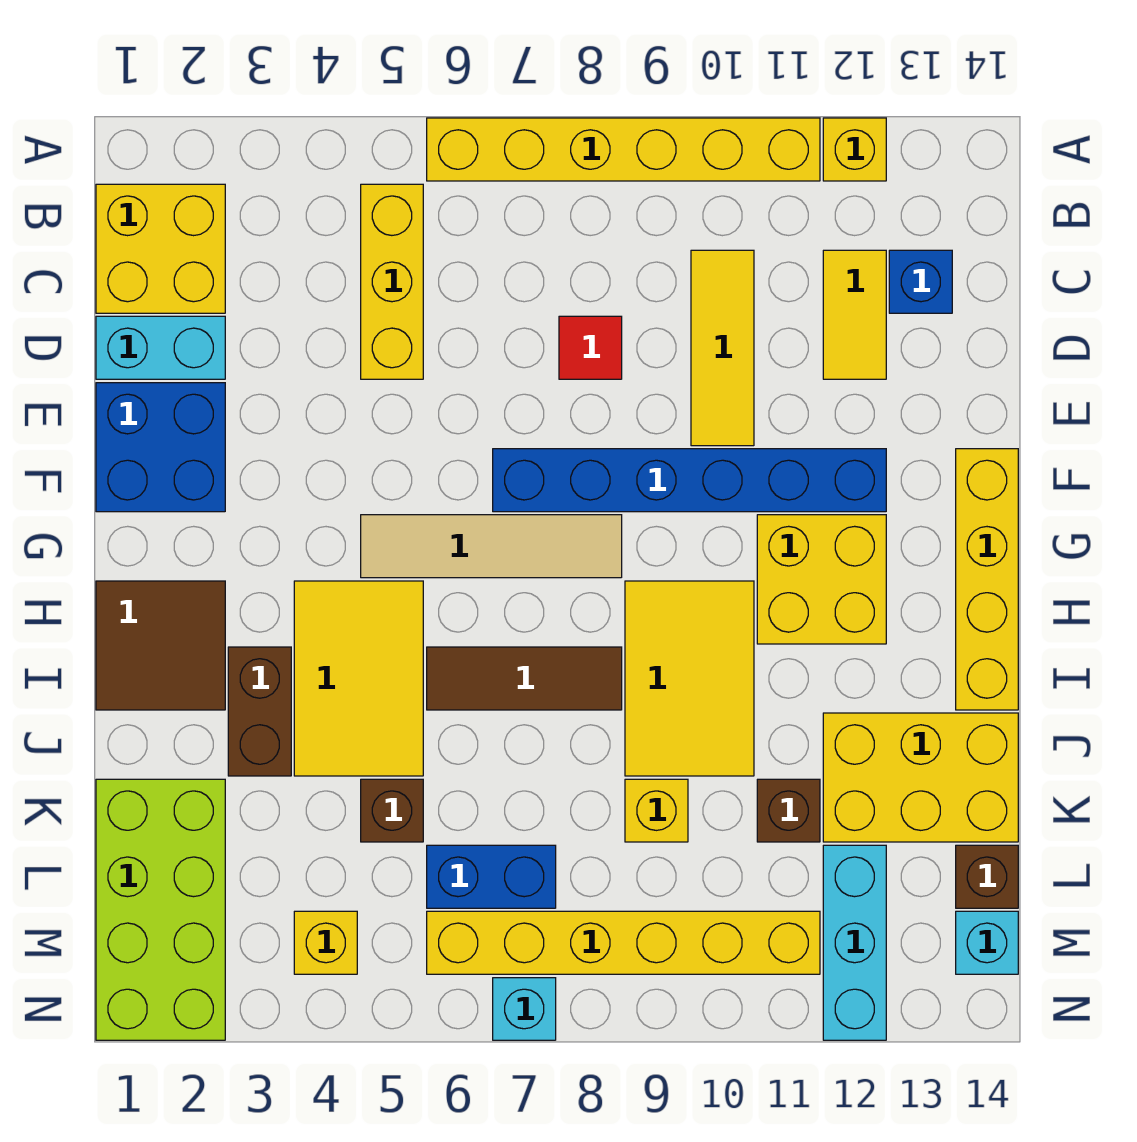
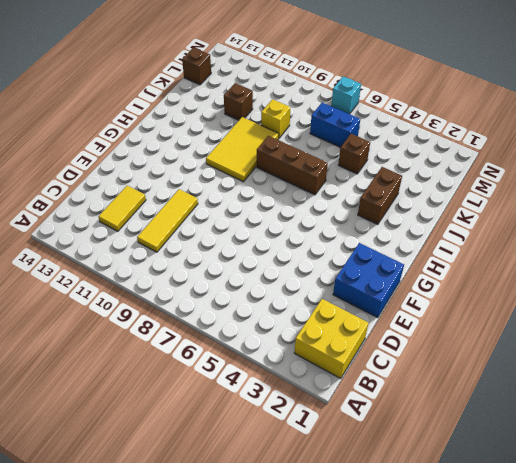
brown brick I6:I8 level 1 -> brown tile I6:I8 level 1
none -> yellow brick A6:A11 level 1
none -> yellow brick A12 level 1
none -> yellow brick B5:D5 level 1
none -> blue brick C13 level 1

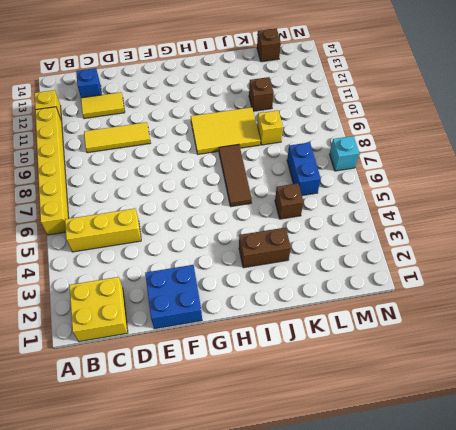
none -> cyan brick D1:D2 level 1
none -> red tile D8 level 1
none -> blue brick F7:F12 level 1
none -> yellow brick F14:I14 level 1

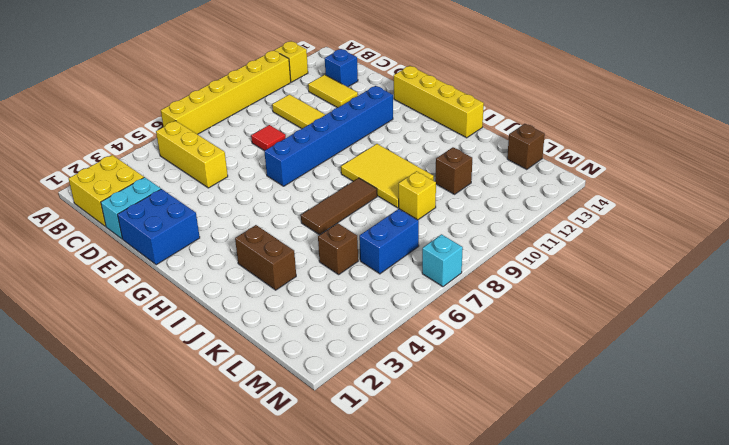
none -> tan tile G5:G8 level 1
none -> yellow brick G11:H12 level 1
none -> brown tile H1:I2 level 1
none -> yellow tile H4:J5 level 1

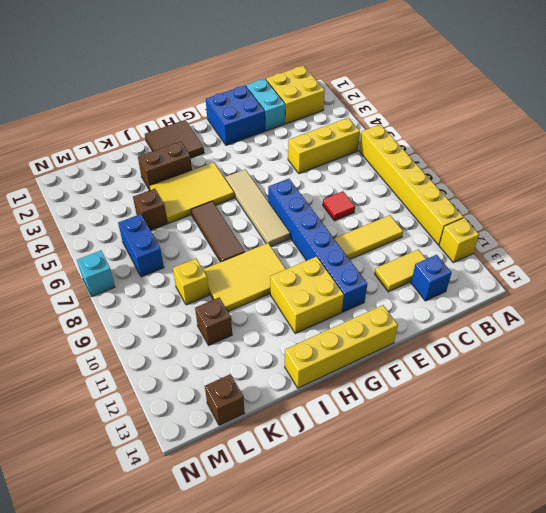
none -> yellow brick J12:K14 level 1
none -> lime brick K1:N2 level 1
none -> cyan brick L12:N12 level 1
none -> yellow brick M4 level 1

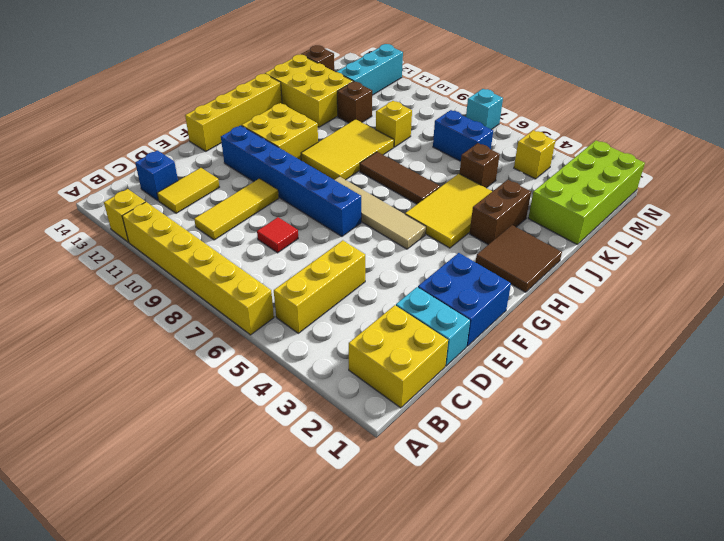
none -> yellow brick M6:M11 level 1
none -> cyan brick M14 level 1

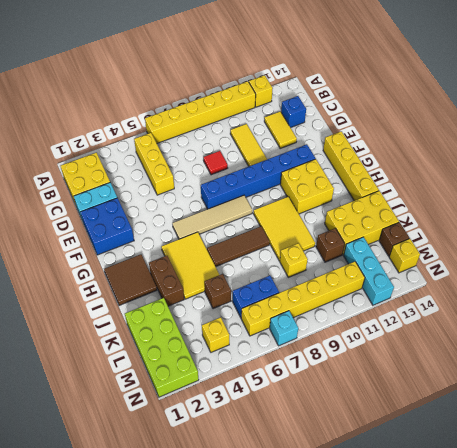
yellow brick M14 level 1 -> cyan brick M14 level 1

